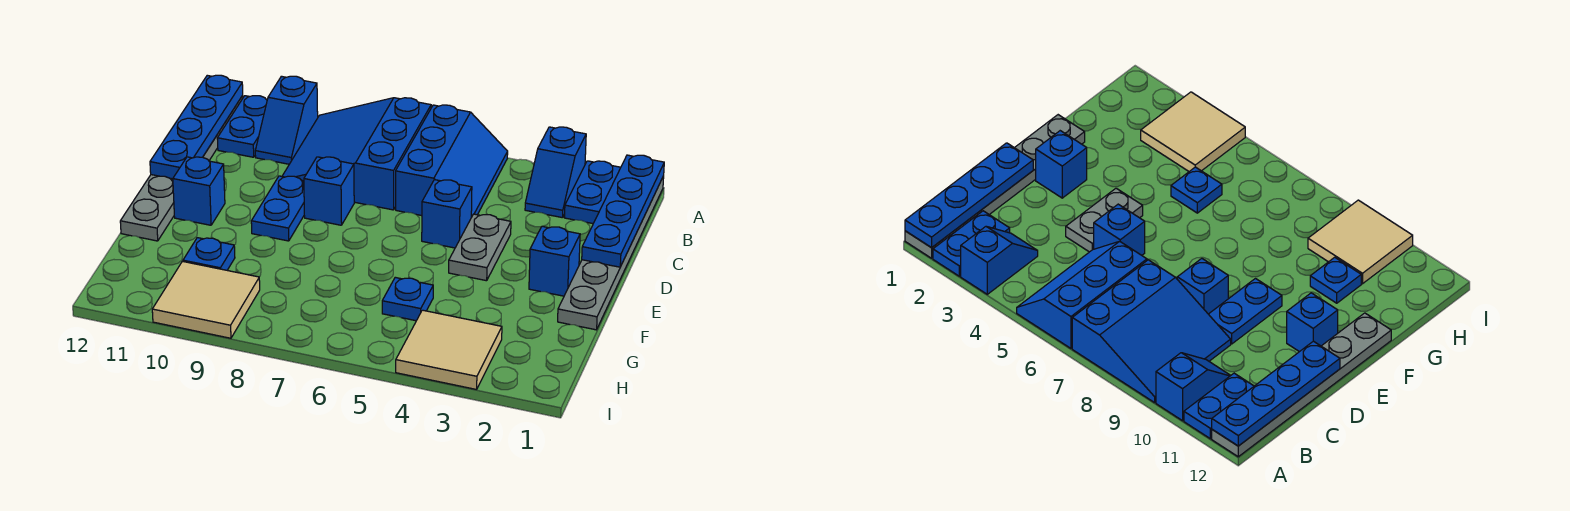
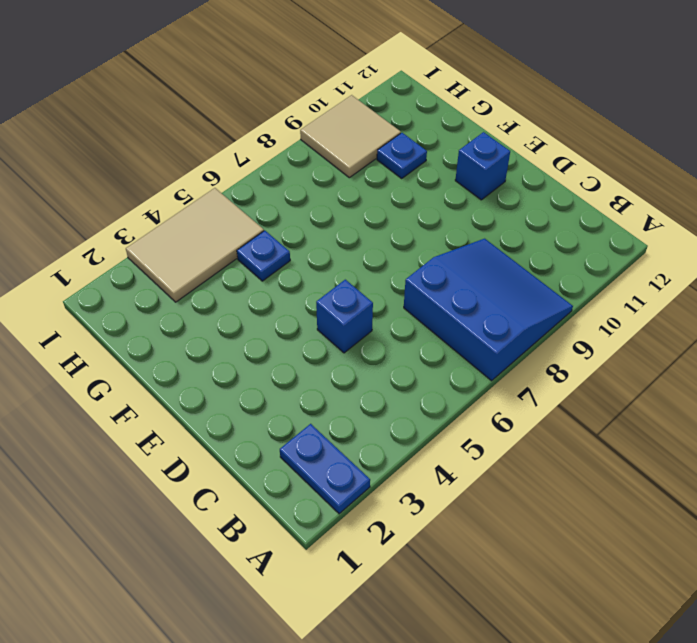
tan tile H3:I5 level 1 -> tan tile H3:I4 level 1
none -> grey plate A1:F1 level 1
none -> blue slope A3:B3 level 1 top A
none -> blue slope A5:C6 level 1 top 6

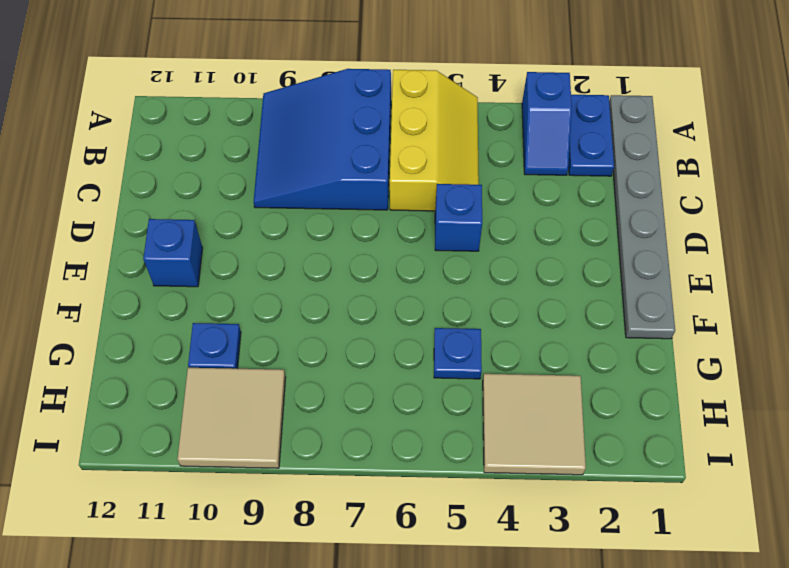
yellow slope A5:C6 level 1 top 6 -> blue slope A5:C6 level 1 top 6
none -> blue slope A10:B10 level 1 top A
none -> blue plate A11:B11 level 1
none -> grey plate A12:F12 level 1

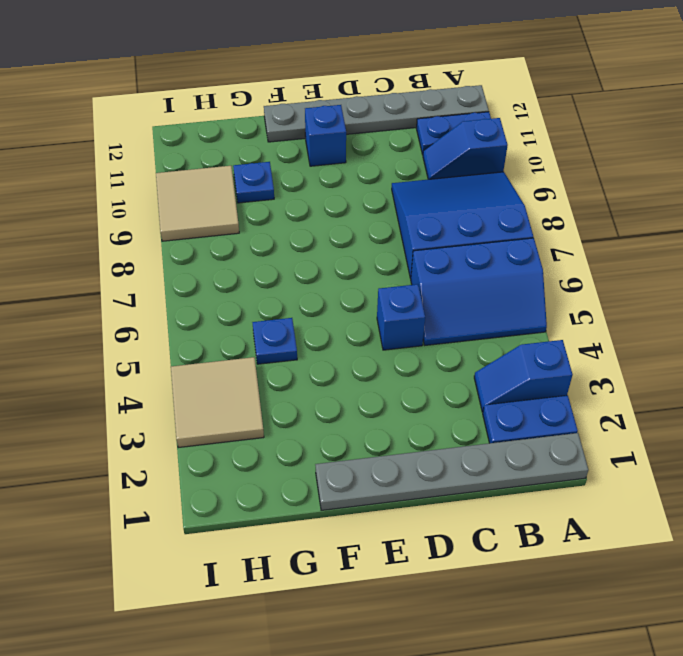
none -> grey plate D4:E4 level 1
none -> blue brick D8 level 1
none -> blue plate D9:E9 level 1

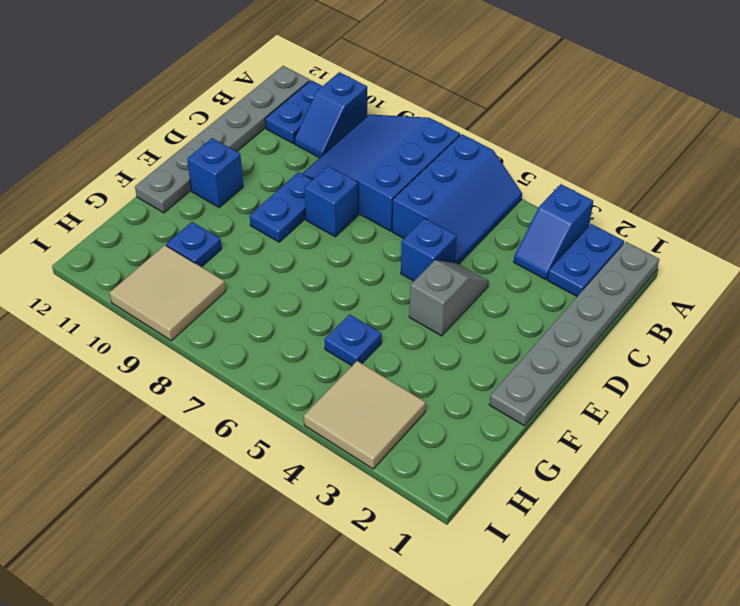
grey slope D4:E4 level 1 top E -> grey plate D4:E4 level 1
none -> blue brick E2 level 1
none -> blue plate A1:D1 level 2
none -> blue plate A12:D12 level 2

